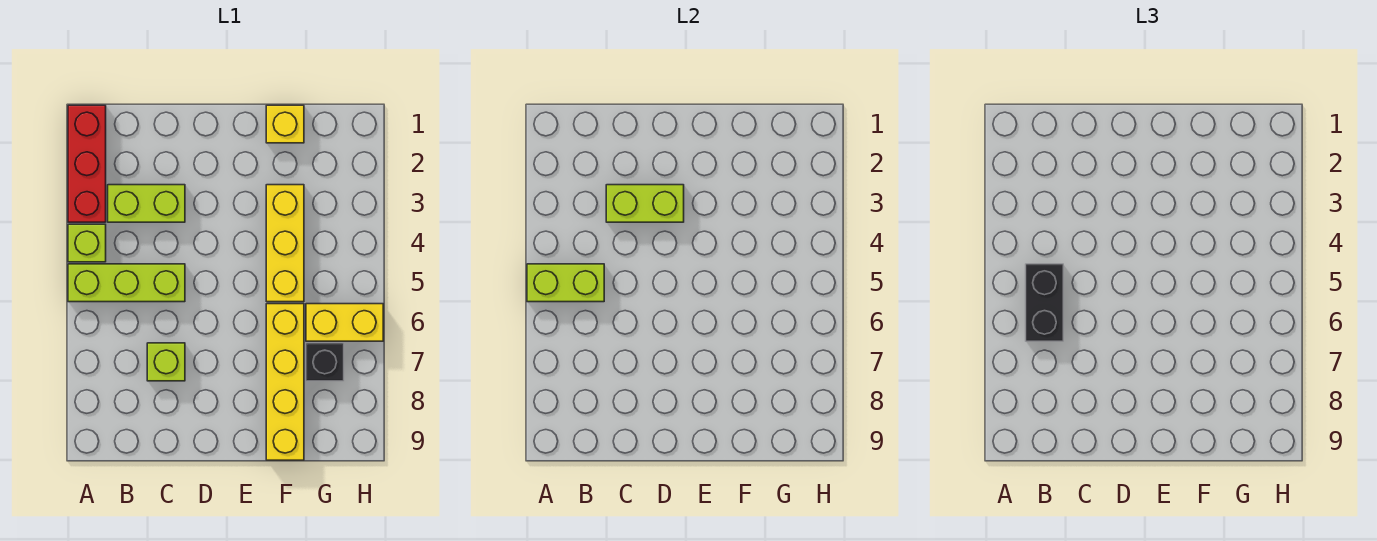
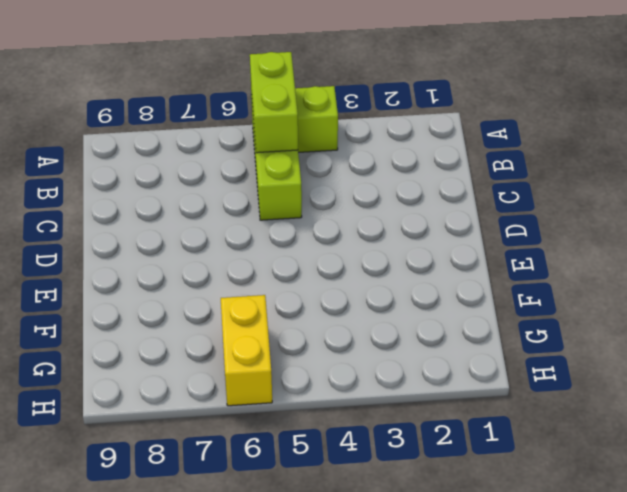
none -> red brick A1:A3 level 1
none -> lime brick B3:C3 level 1
none -> lime brick C7 level 1

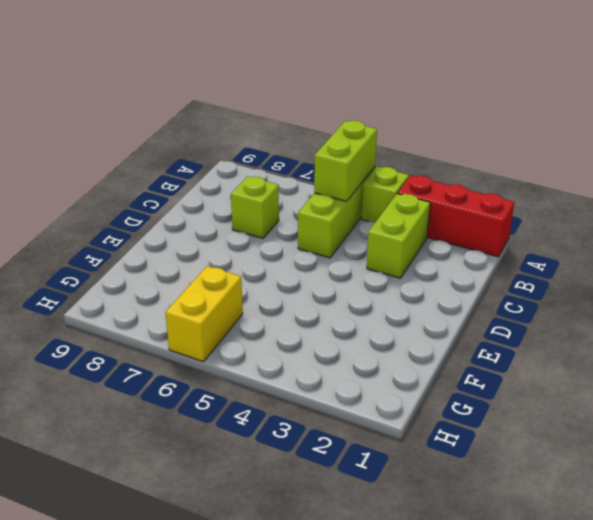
none -> yellow brick F1 level 1
none -> yellow brick F3:F5 level 1
none -> yellow brick F6:F9 level 1

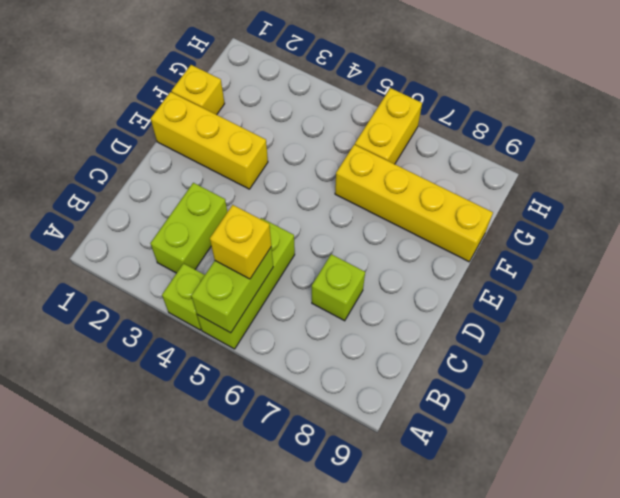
yellow brick B5 level 3 -> black brick B5:B6 level 3
yellow brick E1:E3 level 1 -> yellow brick F3:F5 level 1
none -> red brick A1:A3 level 1
none -> black brick G7 level 1
none -> lime brick C3:D3 level 2

